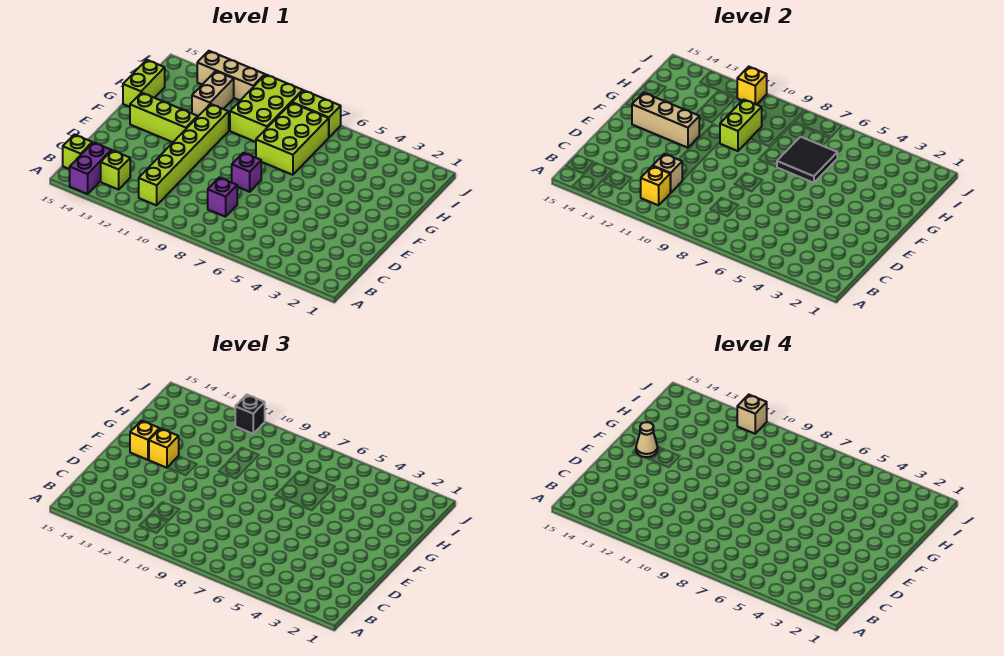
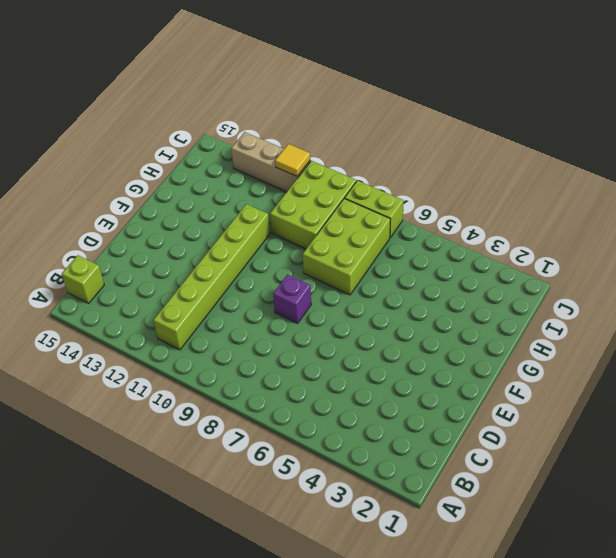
yellow tile J11 level 2 -> yellow brick J11 level 2
none -> purple brick A14:B14 level 1
none -> lime brick B13 level 1
none -> purple brick C8 level 1

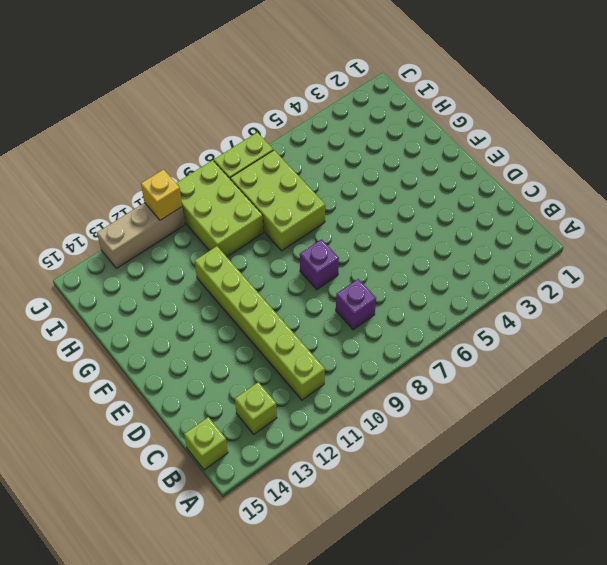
none -> purple brick A14:B14 level 1
none -> lime brick F12:F14 level 1
none -> lime brick G15:H15 level 1

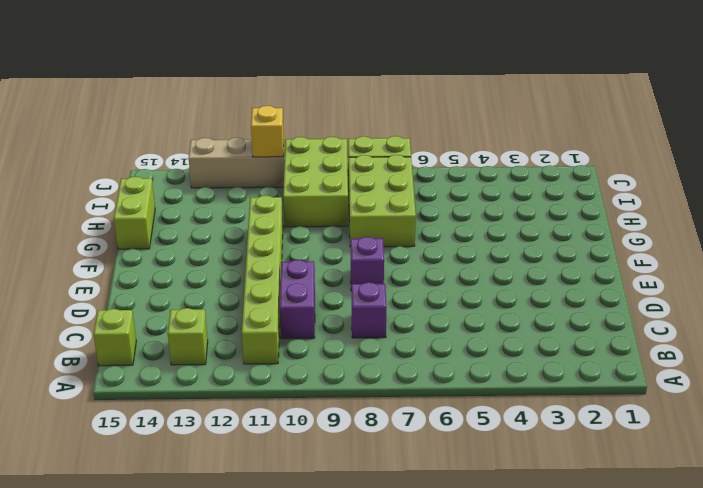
purple brick C10:D10 level 1 -> purple brick A14:B14 level 1
none -> lime brick F12:F14 level 1
none -> tan brick H12:I12 level 1
none -> yellow brick B11 level 2

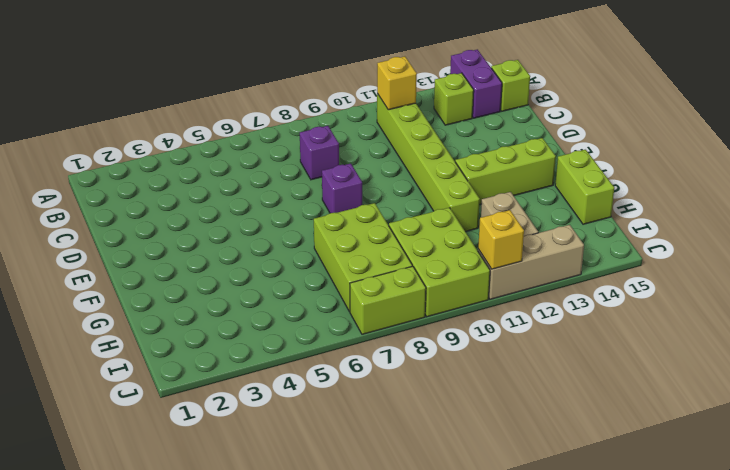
none -> tan brick C11 level 2
none -> tan brick F12:F14 level 2
none -> black tile G6:H7 level 2

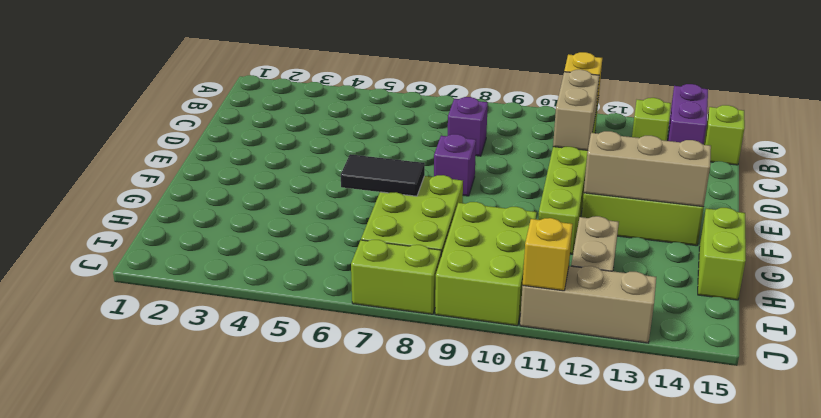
tan brick C11:D11 level 2 -> tan brick C11 level 2
black tile G6:G7 level 2 -> black tile G6:H7 level 2
none -> lime brick G10:H10 level 2
none -> yellow brick F13 level 3
none -> yellow brick F14 level 3

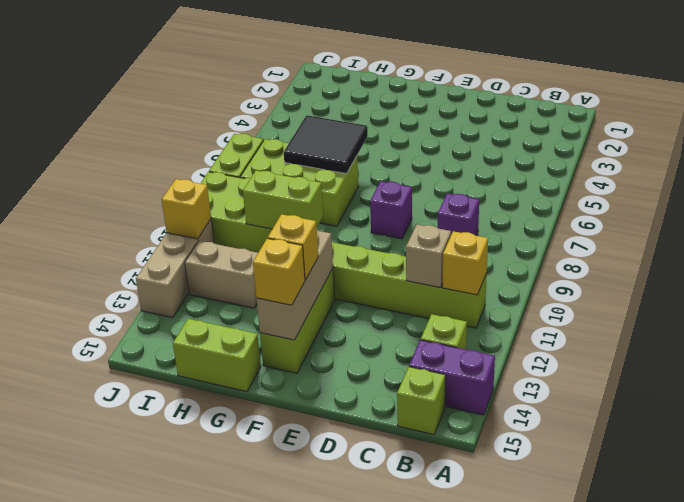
none -> black brick J11 level 3
none -> tan cone F14 level 4
none -> tan brick J11 level 4

